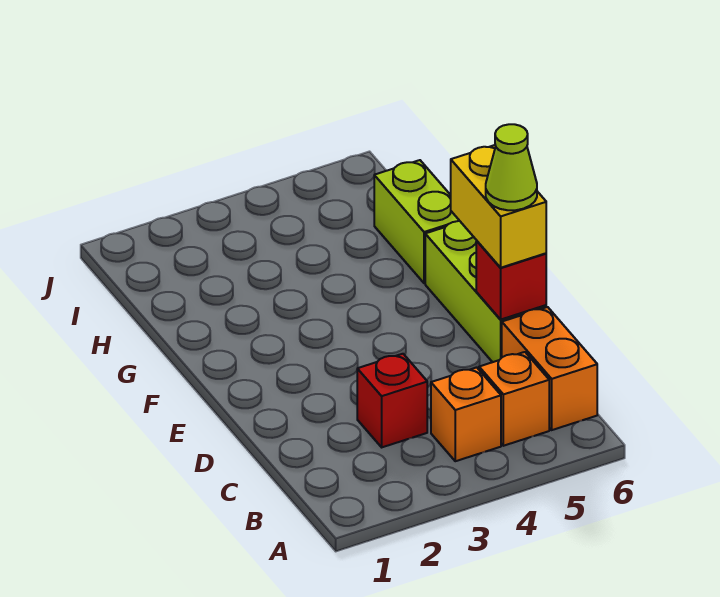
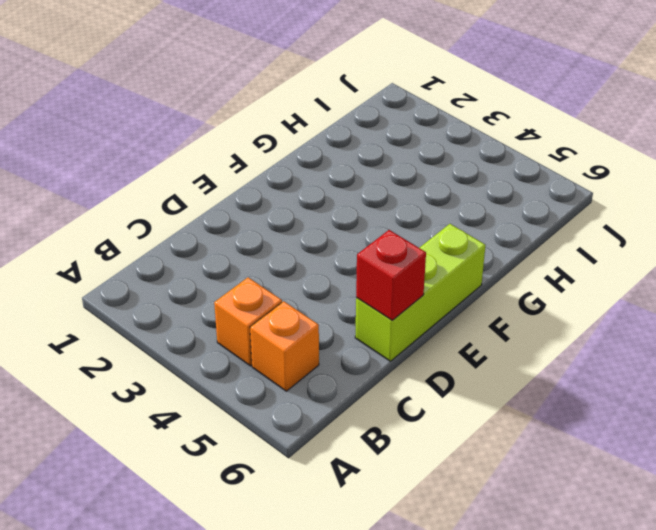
none -> orange brick B6:C6 level 1
none -> red brick C3 level 1

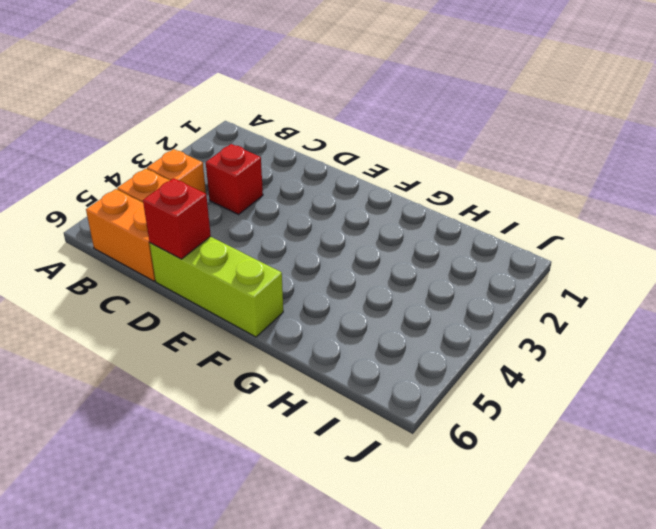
none -> lime brick G6:H6 level 1
none -> yellow brick D6:E6 level 3

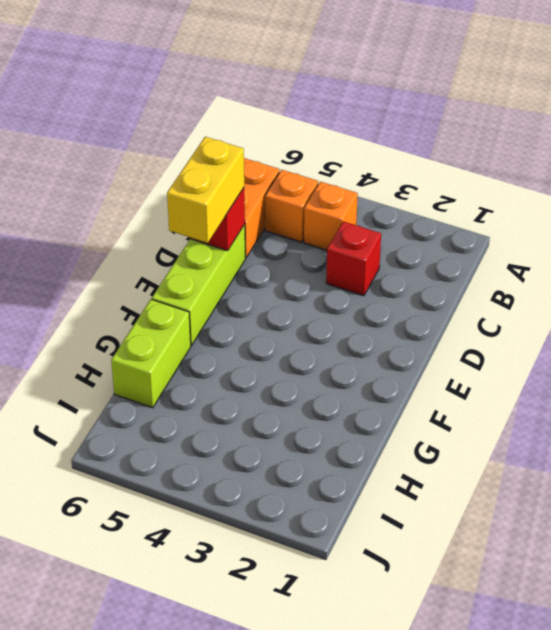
none -> lime cone D6 level 4

